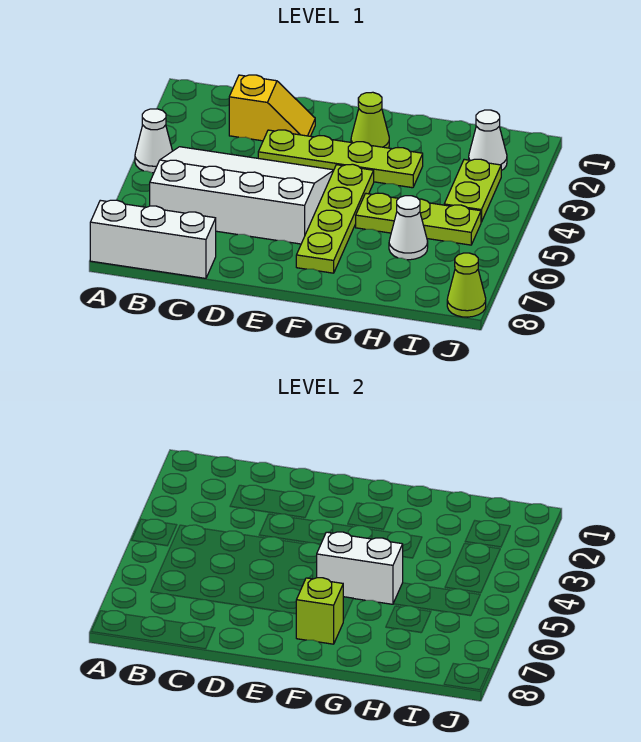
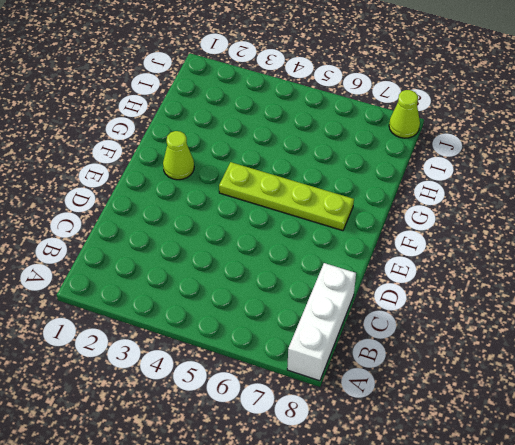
none -> white cone A4 level 1
none -> white slope B4:E6 level 1 top 6
none -> yellow slope C2:D2 level 1 top C

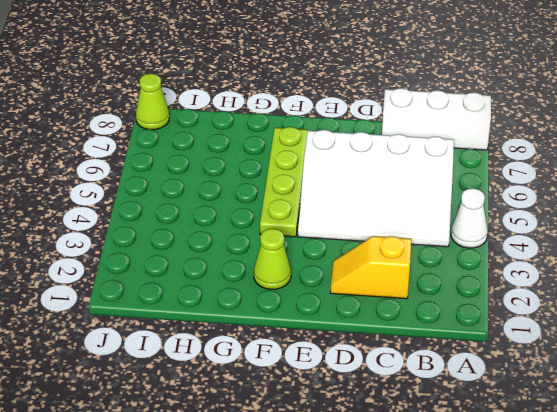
none -> lime plate D3:G3 level 1
none -> lime plate G5:I5 level 1
none -> white cone H6 level 1

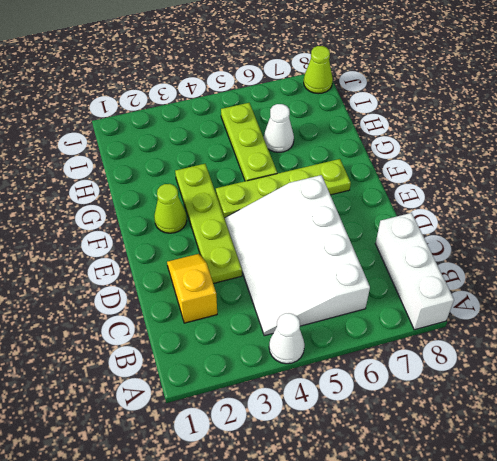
none -> white cone I2 level 1
none -> lime plate I3:I4 level 1
none -> white brick F5:G5 level 2

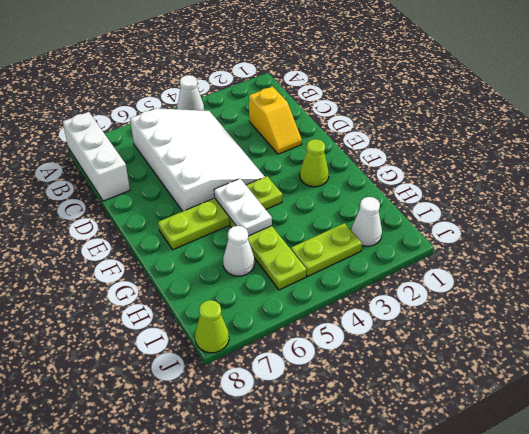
white plate F5:G5 level 2 -> white brick F5:G5 level 2
none -> lime plate D3:G3 level 1
none -> lime brick F7 level 2

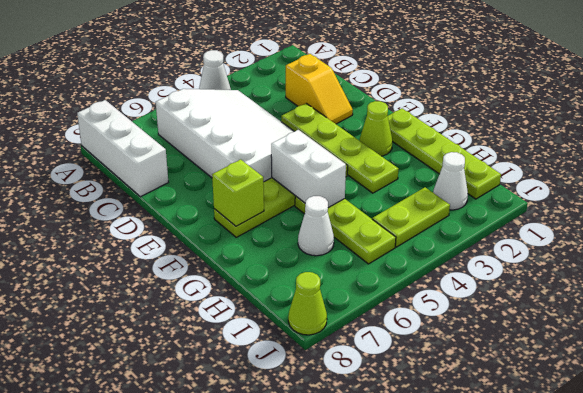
lime plate F1:I1 level 1 -> none

